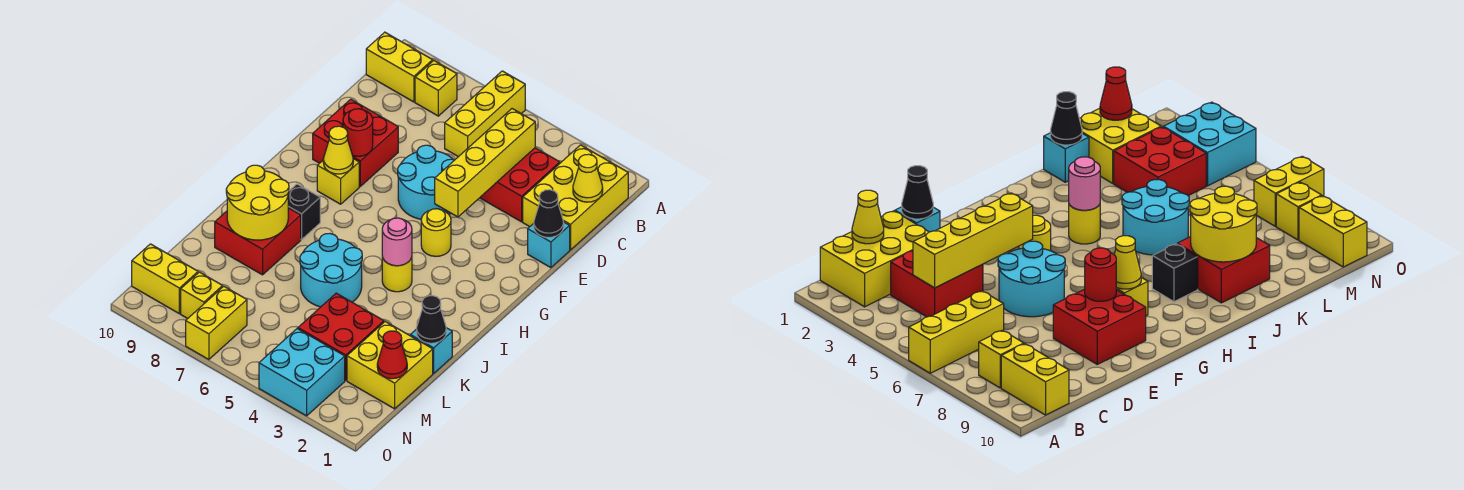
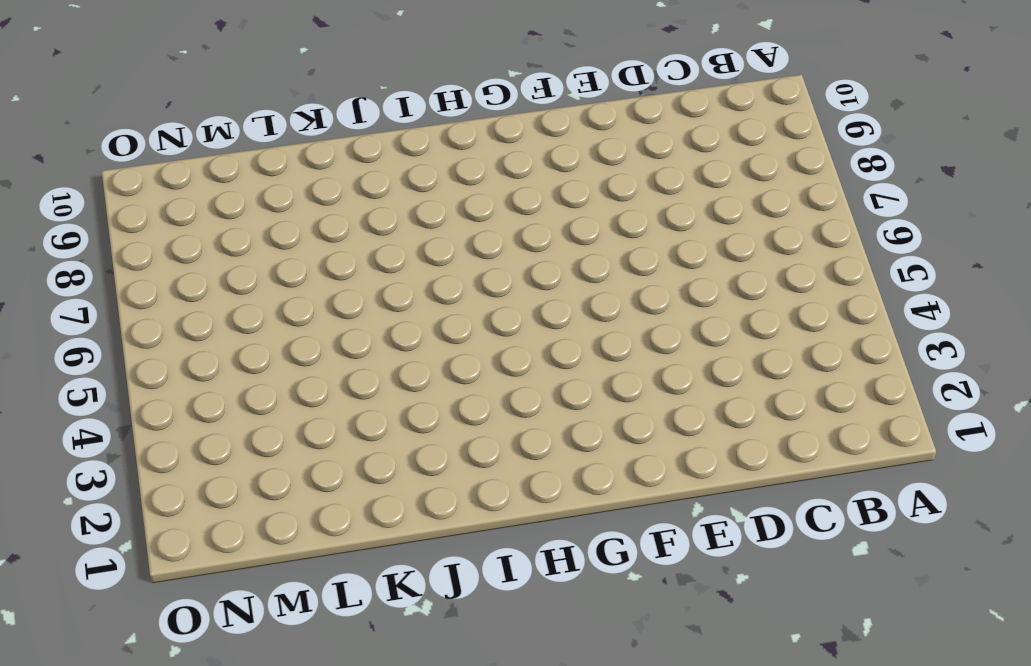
none -> yellow brick A6:C6 level 1
none -> yellow brick B1:D2 level 1
none -> yellow brick B8 level 1
none -> yellow brick B9:B10 level 1

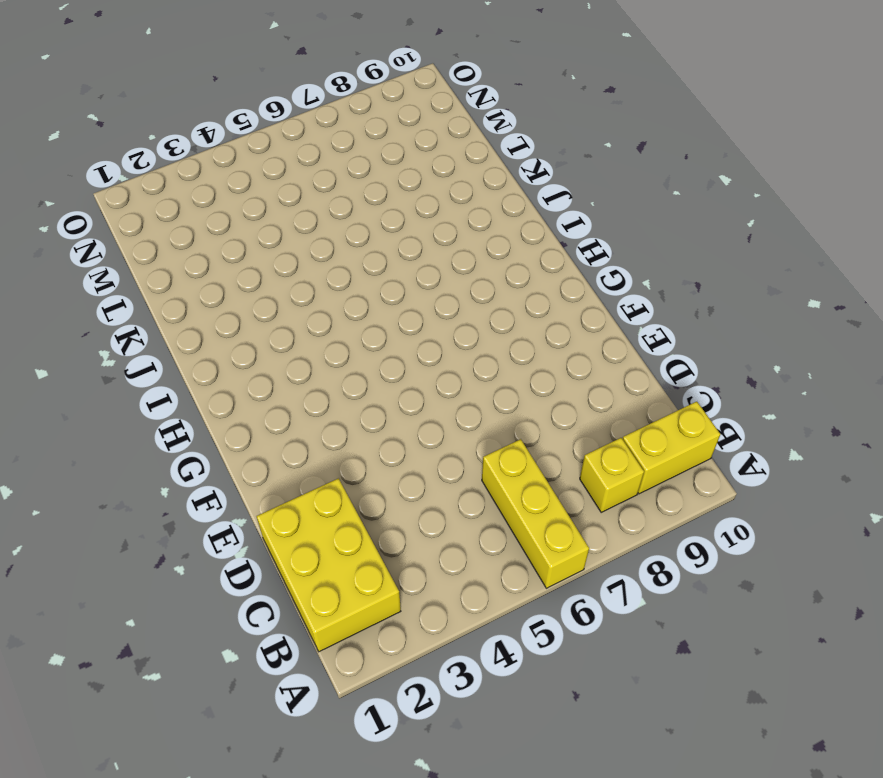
none -> red brick C3:D4 level 1
none -> cyan brick E1 level 1
none -> cyan round brick E5:F6 level 1
none -> red brick E8:F9 level 1

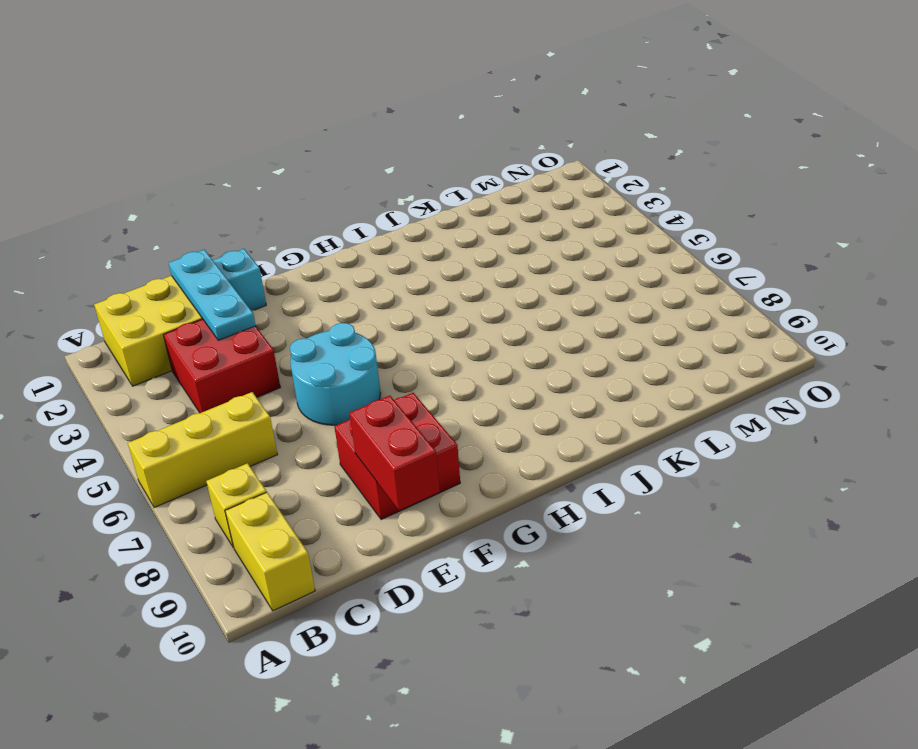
cyan plate D1:D3 level 2 -> none
red brick E9:E10 level 2 -> none
none -> yellow round brick G4 level 1
none -> yellow brick G8 level 1
none -> yellow round brick I4 level 1
none -> black brick I8 level 1

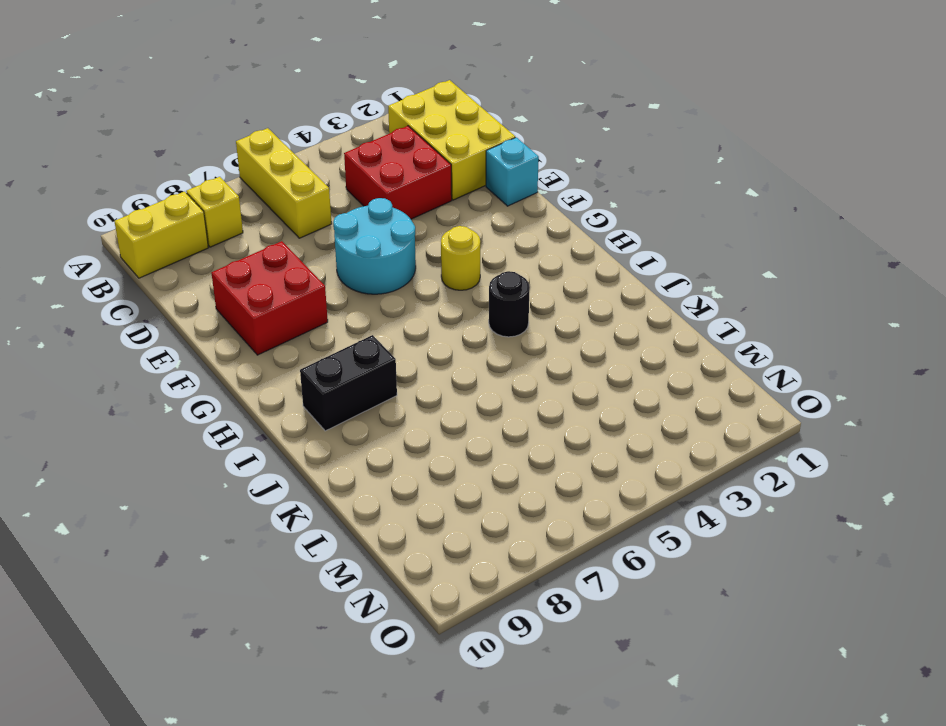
black round brick I4 level 1 -> yellow round brick I4 level 1
black brick I8:I9 level 1 -> black brick I8 level 1
none -> yellow brick G8 level 1
none -> cyan round brick J5:K6 level 1
none -> red brick J8:K9 level 1
none -> cyan brick K1 level 1

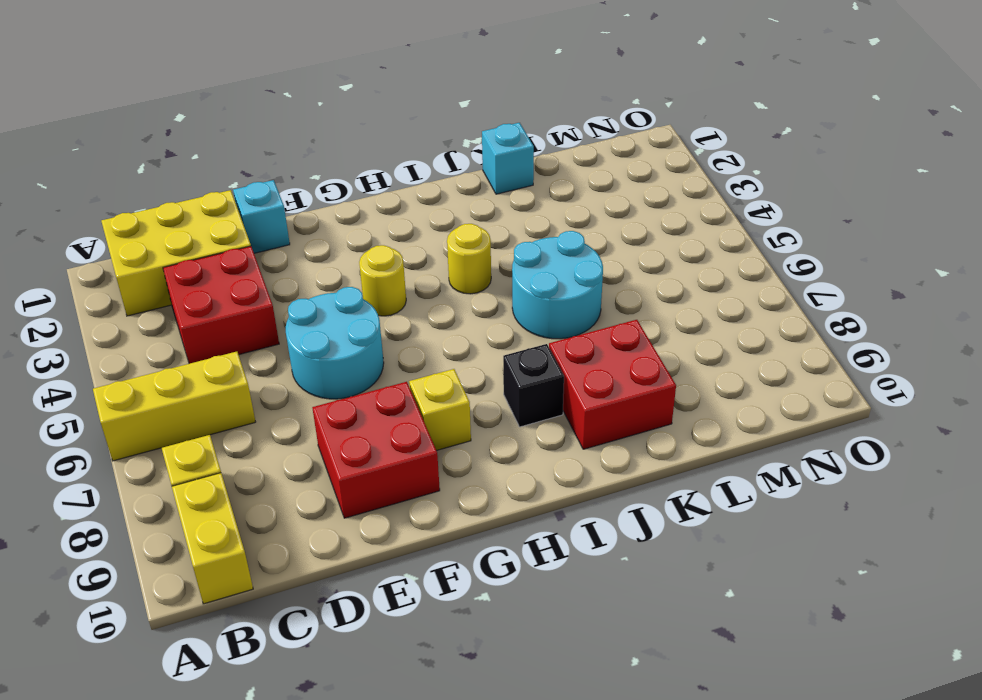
none -> yellow brick L1:M2 level 1
none -> red brick L3:M4 level 1
none -> cyan brick N3:O4 level 1
none -> yellow brick N7:O7 level 1

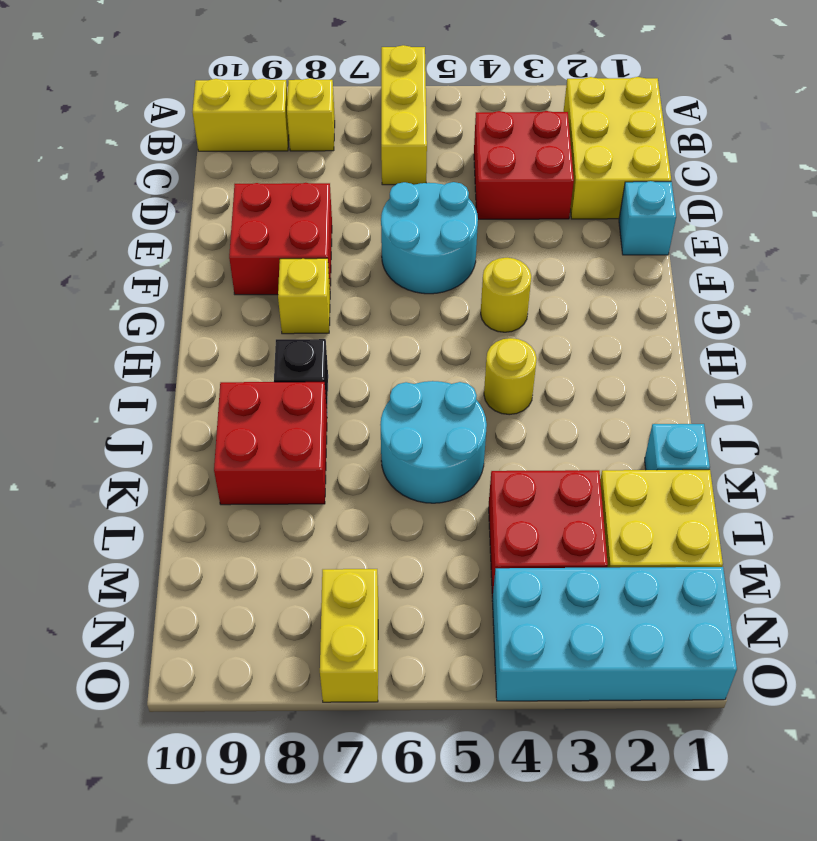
cyan brick N1:O4 level 1 -> cyan brick N3:O4 level 1
none -> yellow brick N8 level 1
none -> yellow brick N9:N10 level 1
none -> yellow cone C1 level 2
none -> yellow brick C4:F4 level 2

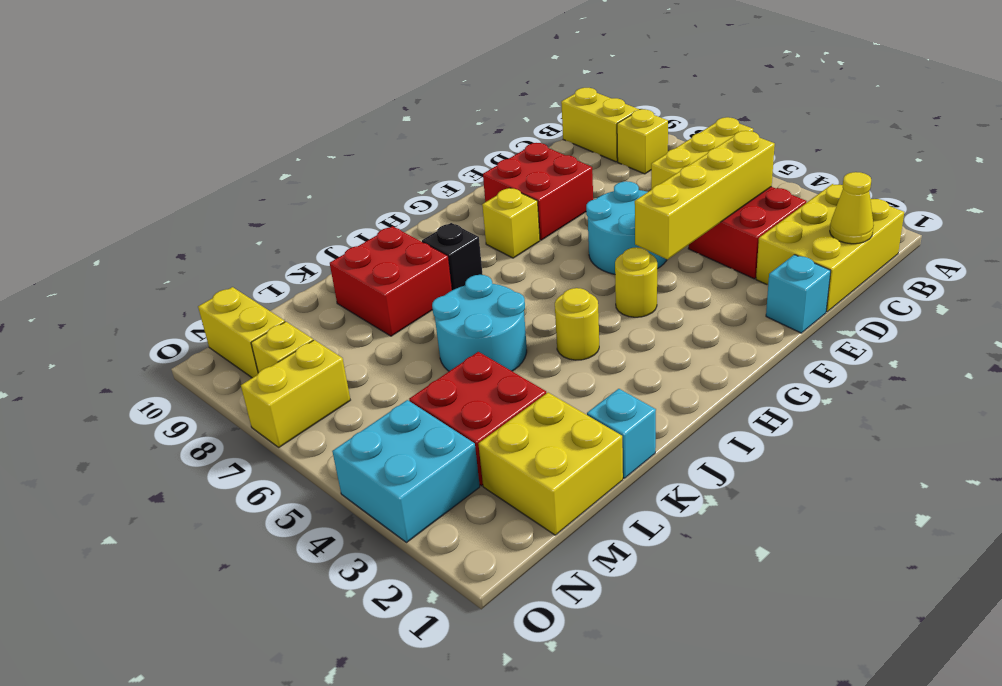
none -> black cone E1 level 2
none -> red round brick F8 level 2
none -> yellow cone G8 level 2
none -> pink round brick I4 level 2

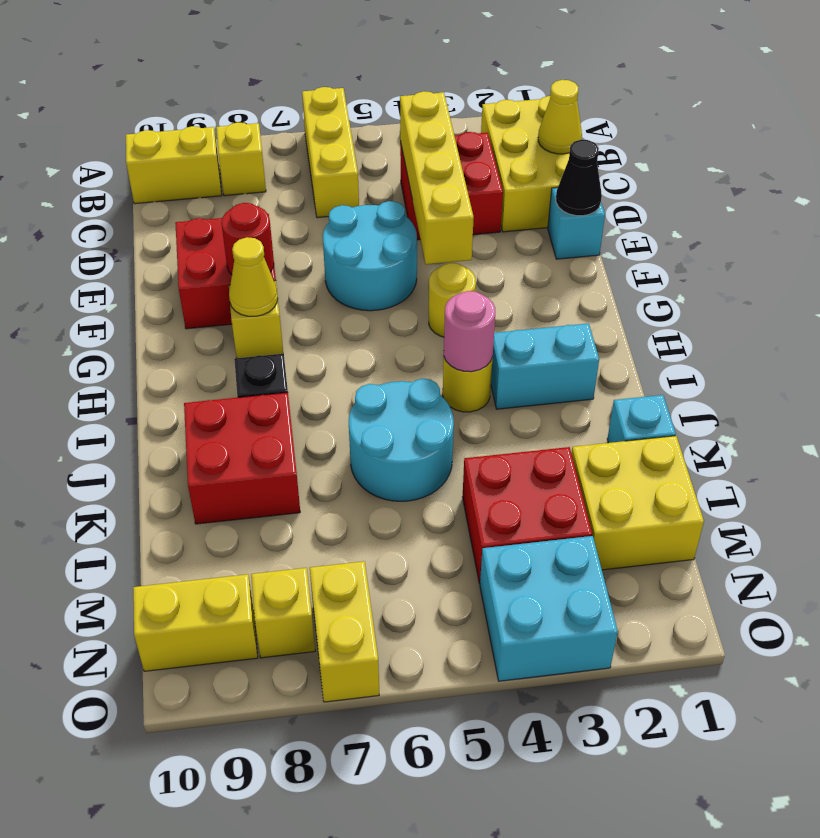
cyan brick I2:I3 level 1 -> none
none -> yellow round brick J8:K9 level 2
none -> black cone K1 level 2
none -> red cone M1 level 2

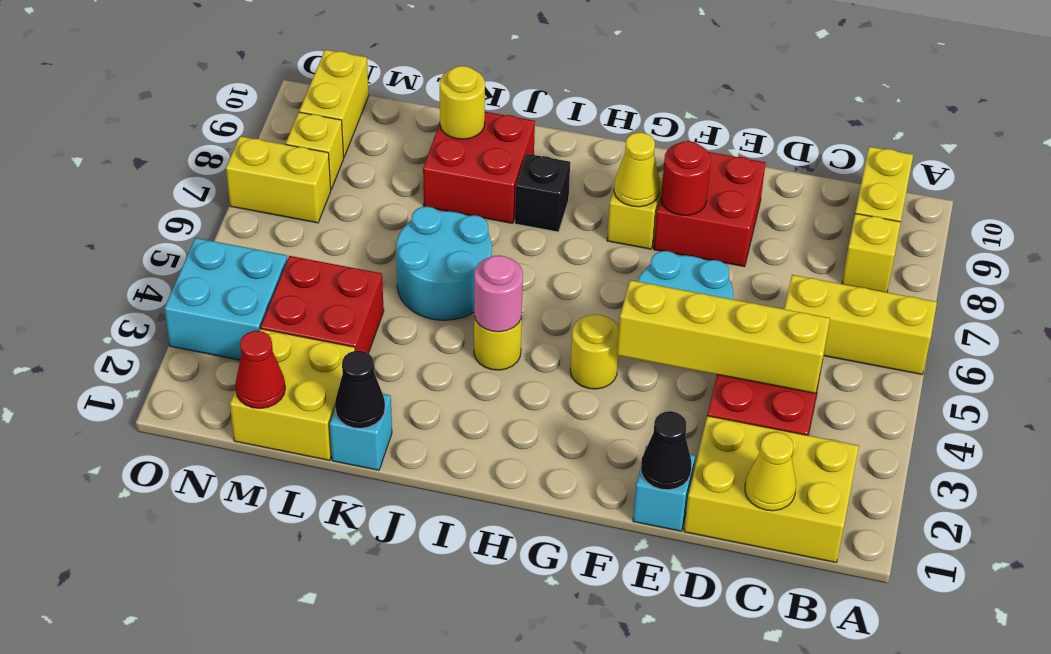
yellow round brick K9 level 2 -> yellow round brick J8:K9 level 2

